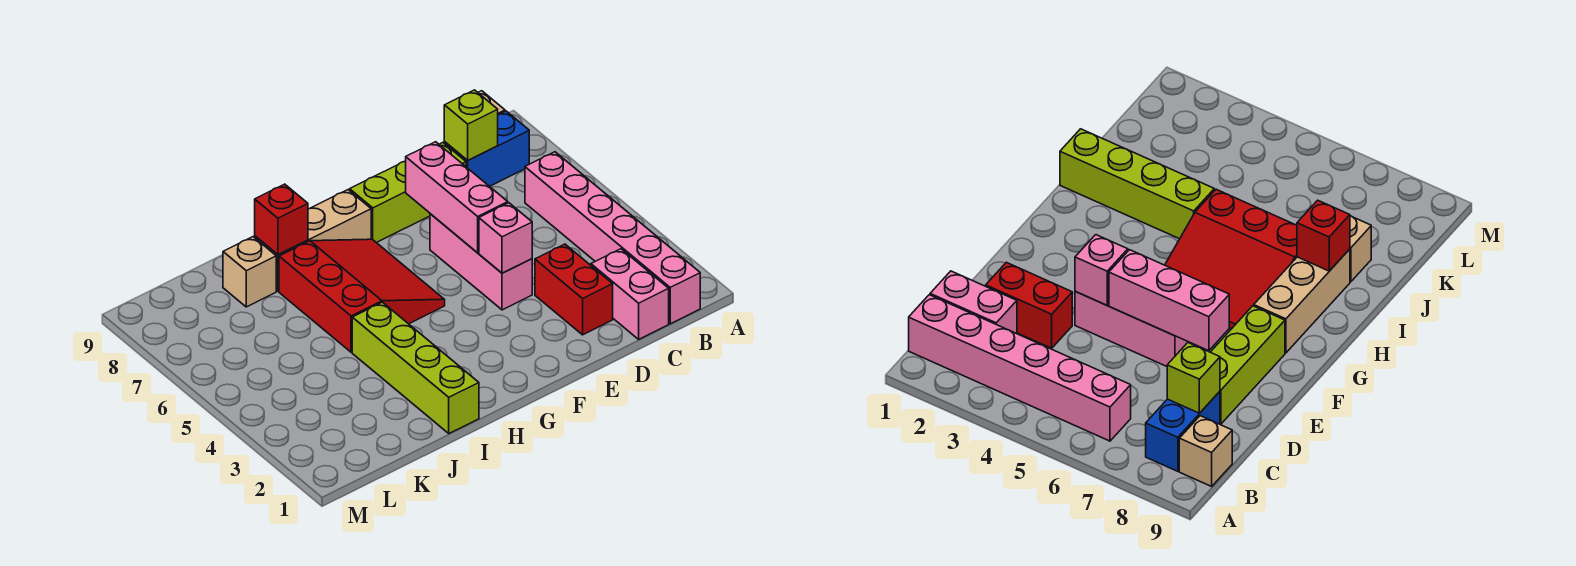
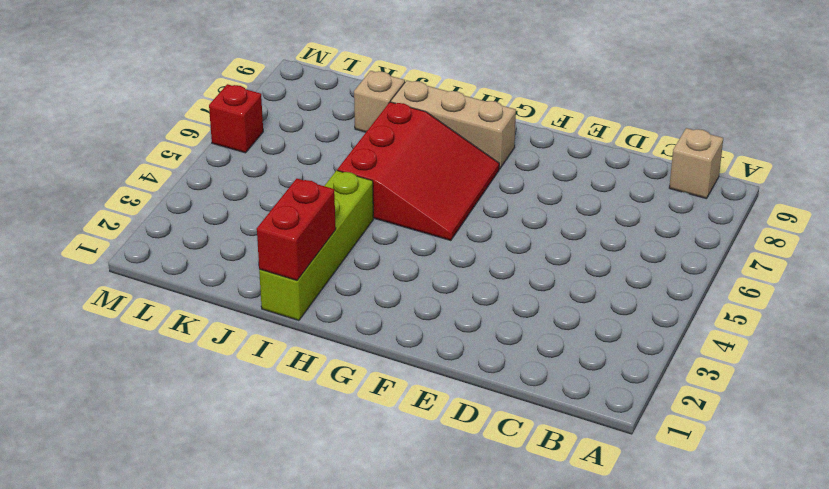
red brick I1:I2 level 2 -> red brick D2:D3 level 1
red brick M6 level 1 -> red brick I8 level 2
none -> pink brick B1:B6 level 1
none -> blue brick B8:C8 level 1
none -> pink brick C1:C2 level 1

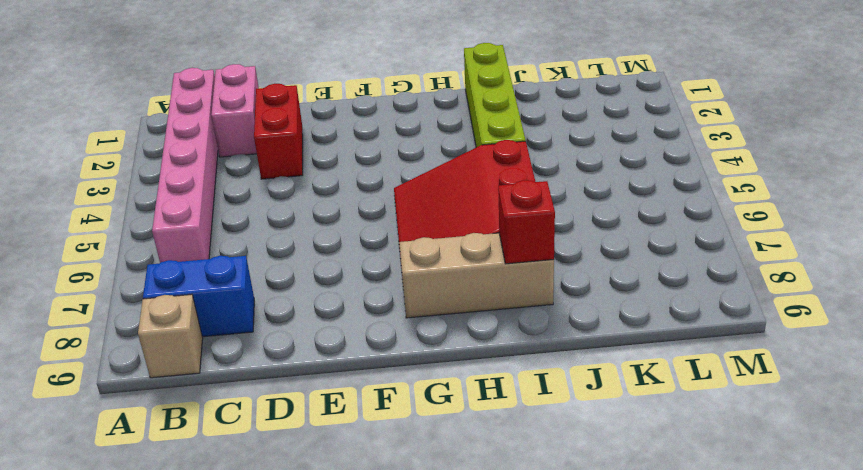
none -> lime brick D8:F8 level 1
none -> pink brick E4:E6 level 1
none -> tan brick J8 level 1

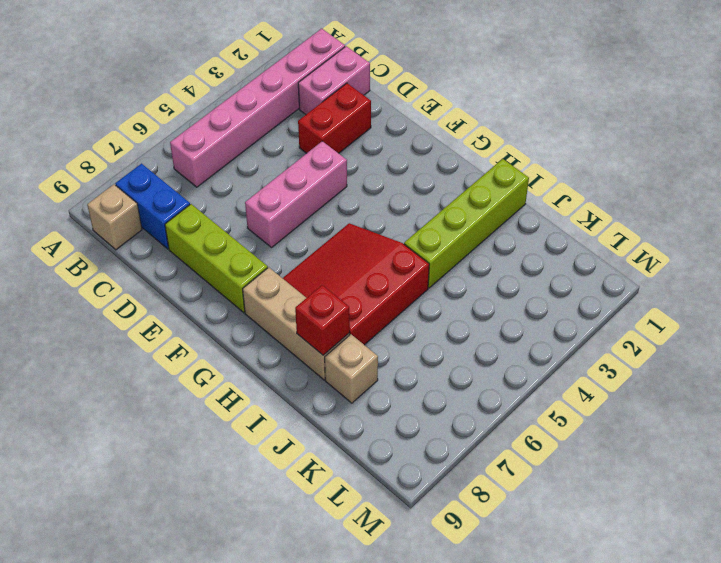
none -> lime brick C8 level 2
none -> pink brick E4 level 2
none -> pink brick E5:E7 level 2

